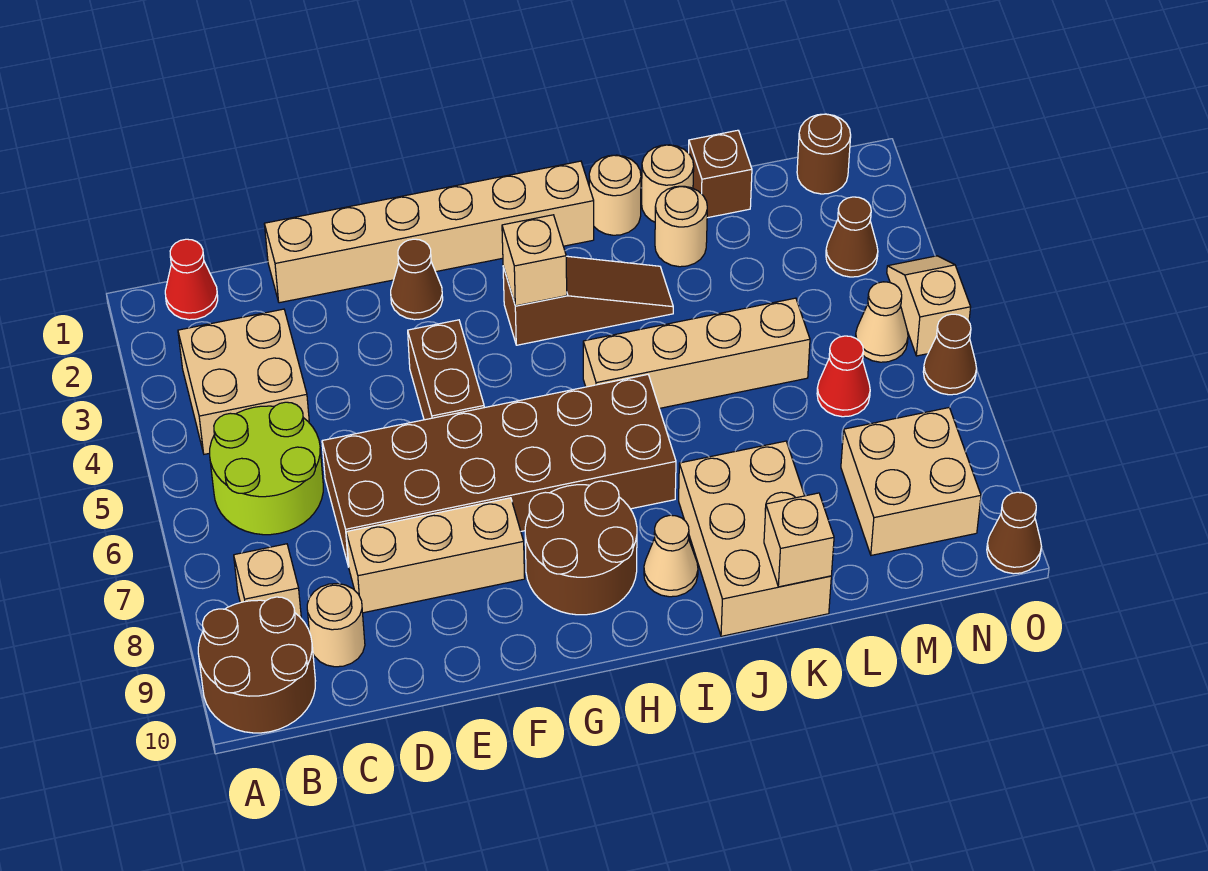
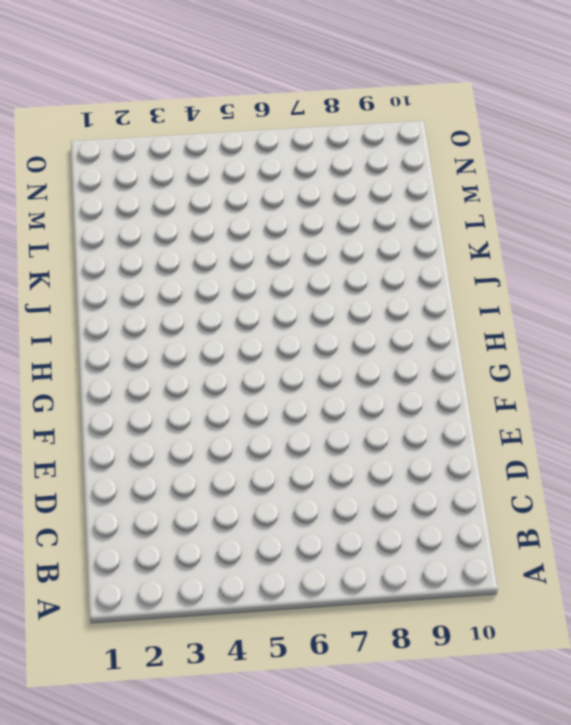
none -> brown round brick A9:B10 level 1
none -> red cone B1 level 1
none -> tan brick B3:C4 level 1
none -> lime round brick B5:C6 level 1

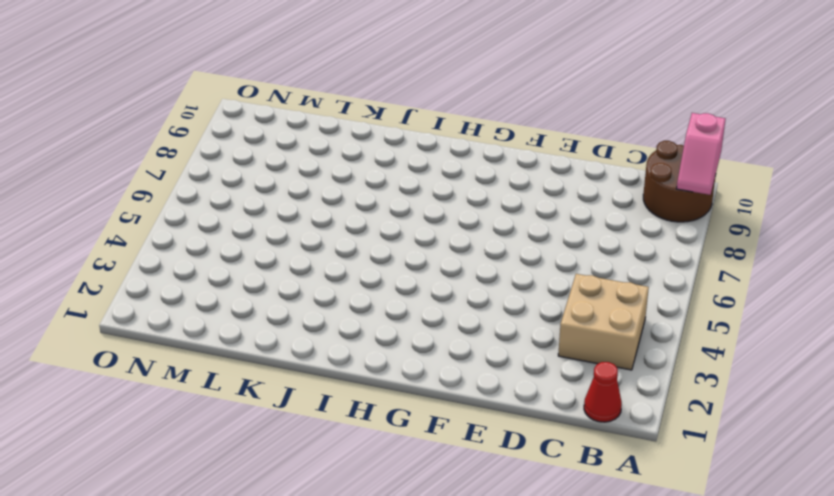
pink slope A9:A10 level 2 top 10 -> none
none -> lime round brick B5:C6 level 1
none -> tan brick B8 level 1
none -> tan round brick C9 level 1
none -> tan brick D1:I1 level 1

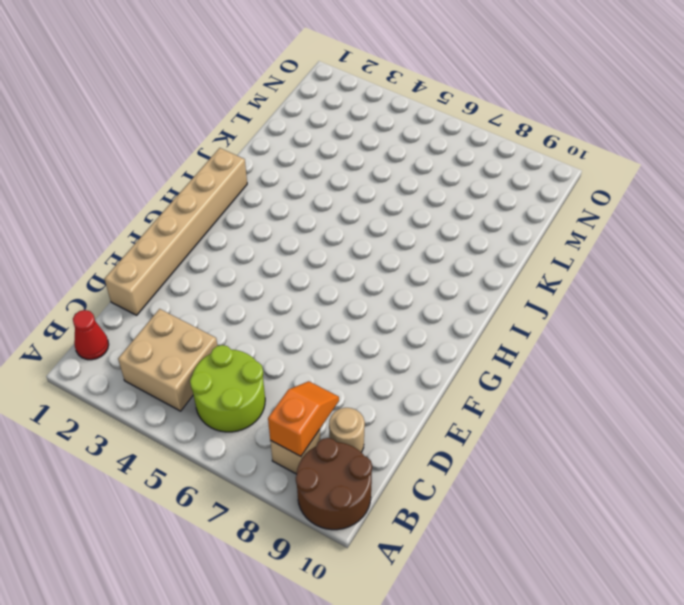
orange slope B8:C8 level 2 top B -> none
none -> brown brick D6:I7 level 1
none -> tan brick D8:F8 level 1
none -> brown cone F2 level 1
none -> brown brick F4:F5 level 1

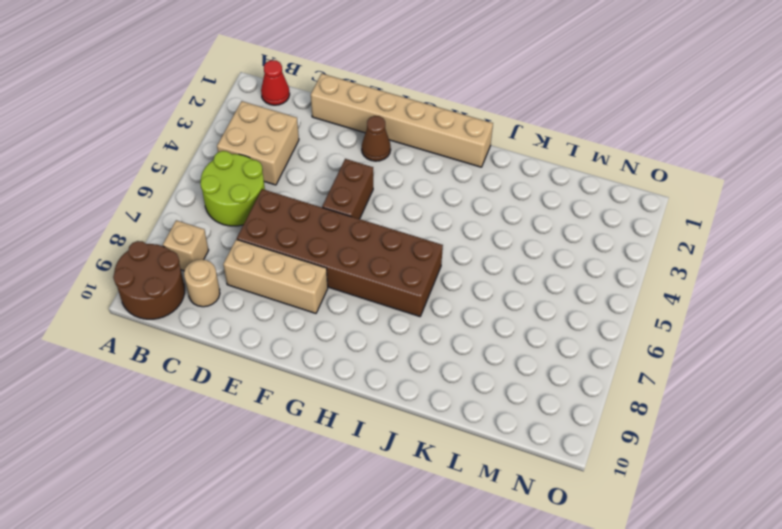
none -> brown round brick G8:H9 level 1
none -> brown slope H3:J3 level 1 top H
none -> tan brick I5:L5 level 1
none -> tan cone I9 level 1

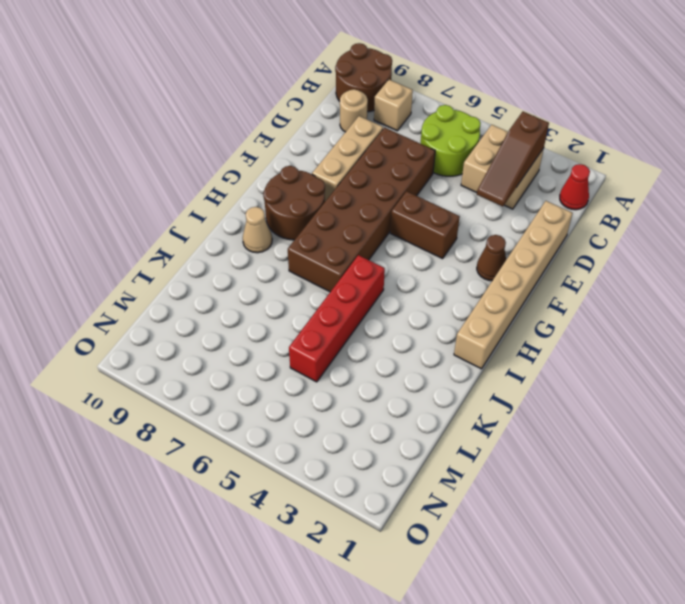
brown slope B3:D3 level 2 top B -> brown slope H3:J3 level 1 top H
red brick I5:L5 level 1 -> tan brick I5:L5 level 1
none -> tan round brick J1 level 1
none -> tan brick J8:K10 level 1
none -> tan round brick K1 level 1
none -> tan round brick K2 level 1

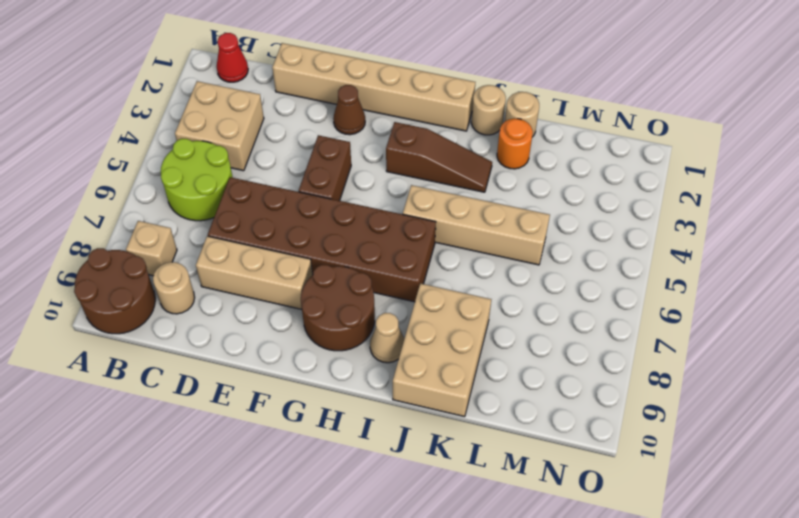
orange round brick K2 level 1 -> tan round brick K2 level 1
none -> brown brick L1 level 1
none -> red cone M6 level 1
none -> tan brick M8:N9 level 1
none -> brown round brick N1 level 1

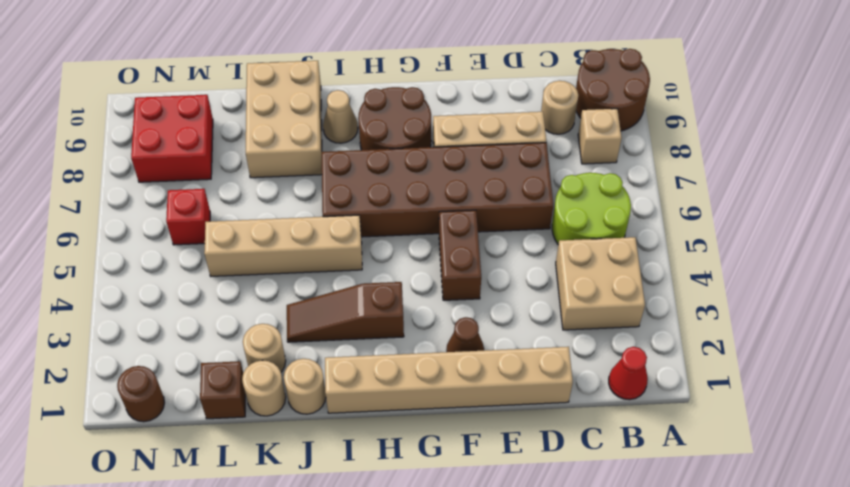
red brick M6 level 1 -> red cone M6 level 1
red brick M8:N9 level 1 -> tan brick M8:N9 level 1
none -> brown cone N3 level 1
none -> tan cone N5 level 1
none -> tan slope O4:O5 level 1 top 5
none -> brown cone O6 level 1

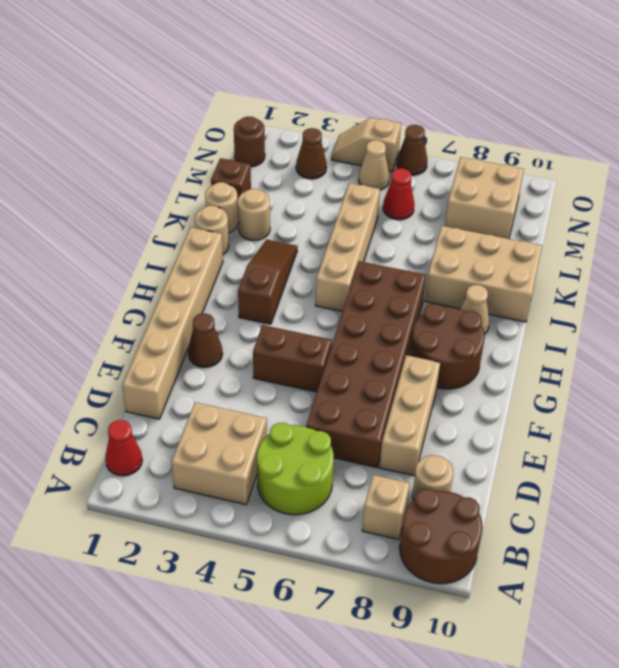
none -> brown cone O10 level 1
none -> tan brick H3 level 2
none -> tan brick K10 level 2

